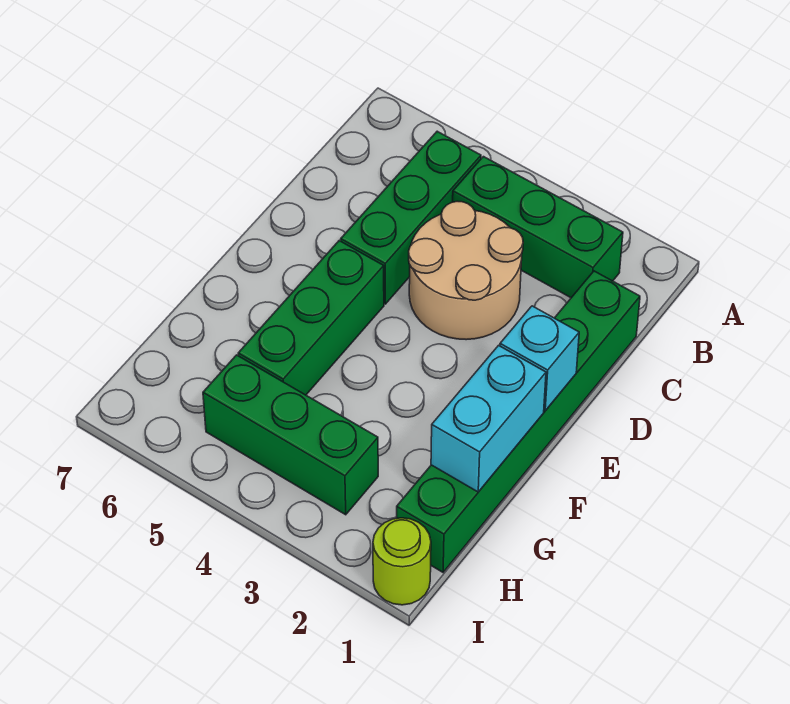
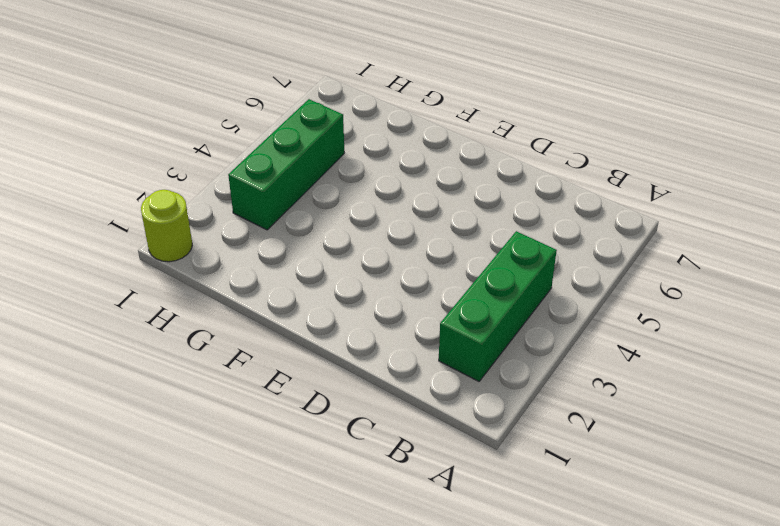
none -> green brick B5:D5 level 1
none -> green brick C1:H1 level 1

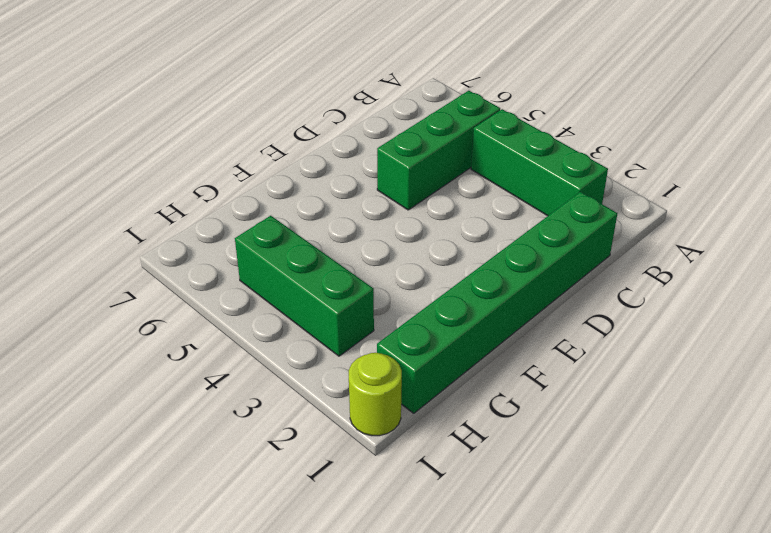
none -> tan round brick C3:D4 level 1
none -> green brick E5:G5 level 1

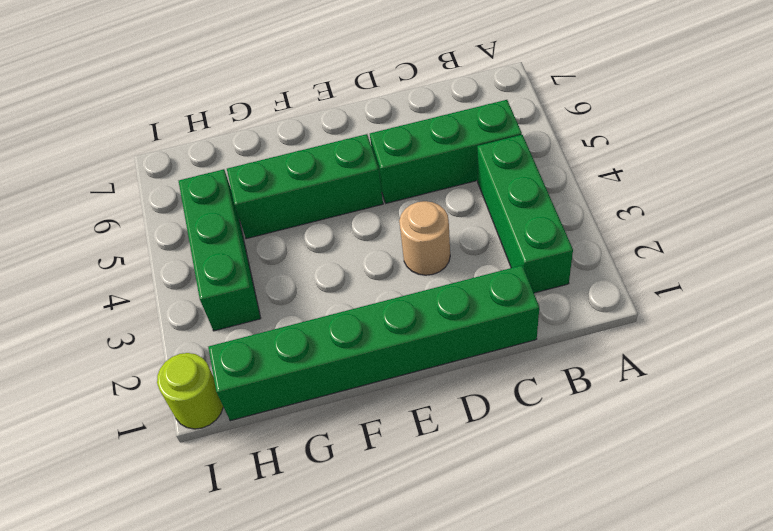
tan round brick D3 level 1 -> tan round brick C3:D4 level 1
none -> cyan brick E1 level 2
none -> cyan brick F1:G1 level 2

